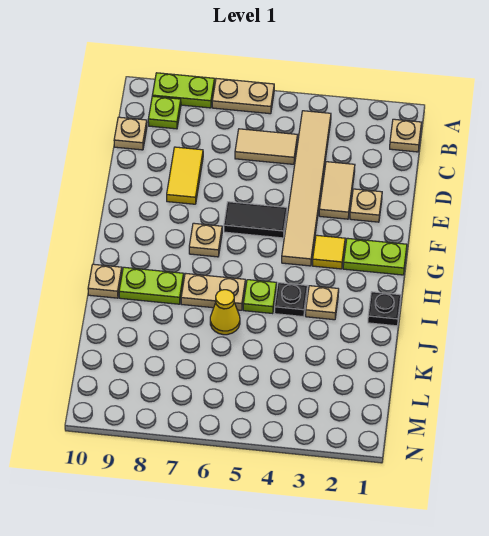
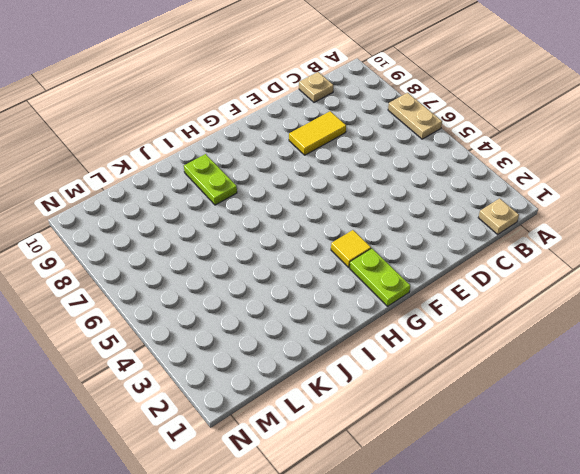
none -> lime plate A8:A9 level 1
none -> tan tile B4:G4 level 1
none -> lime plate B9 level 1

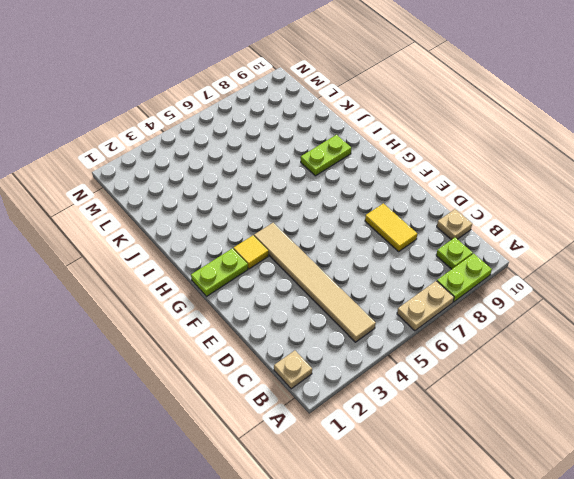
none -> tan tile C5:C6 level 1
none -> tan tile D3:E3 level 1
none -> tan plate E2 level 1

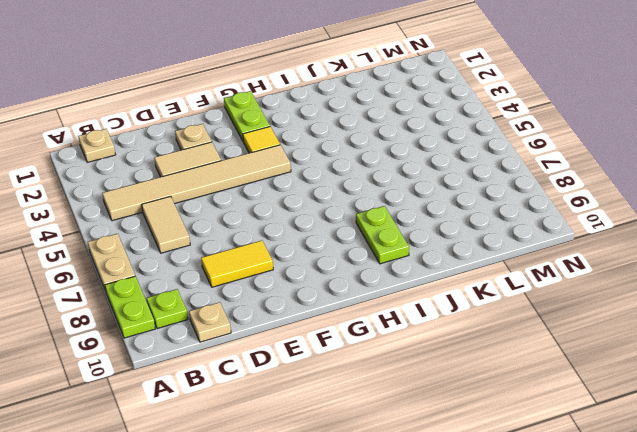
none -> black tile F5:F6 level 1
none -> tan plate G7 level 1
none -> black plate I1 level 1

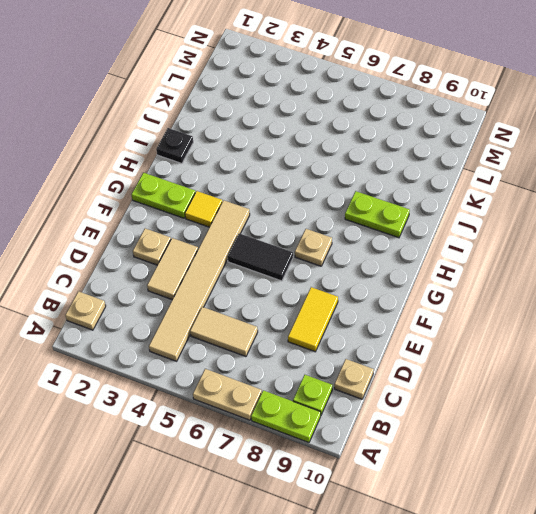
none -> tan plate I3 level 1
none -> black plate I4 level 1
none -> lime plate I5 level 1

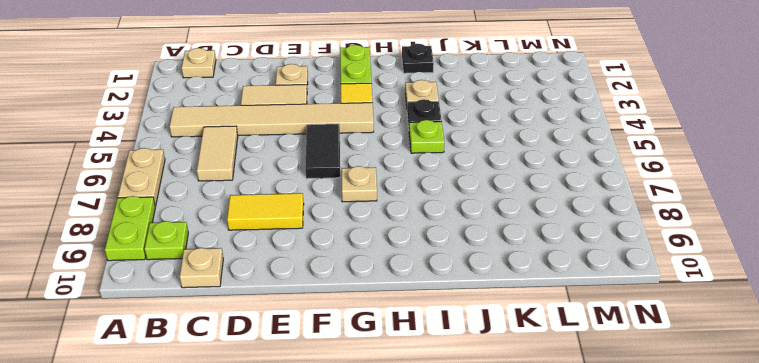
none -> tan plate I6:I7 level 1
none -> lime plate I8:I9 level 1
none -> tan plate I10 level 1

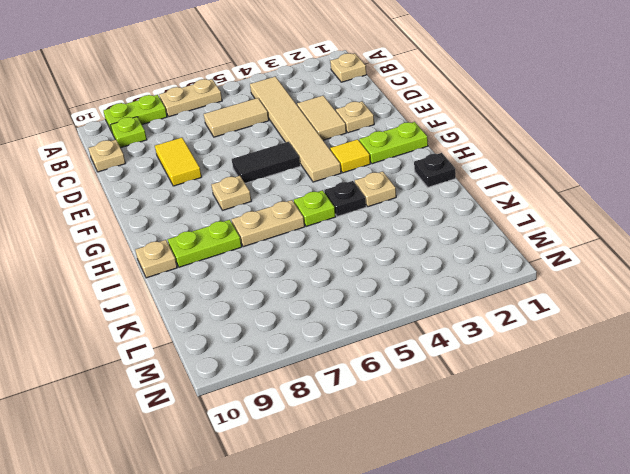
none -> yellow cone J6 level 1

